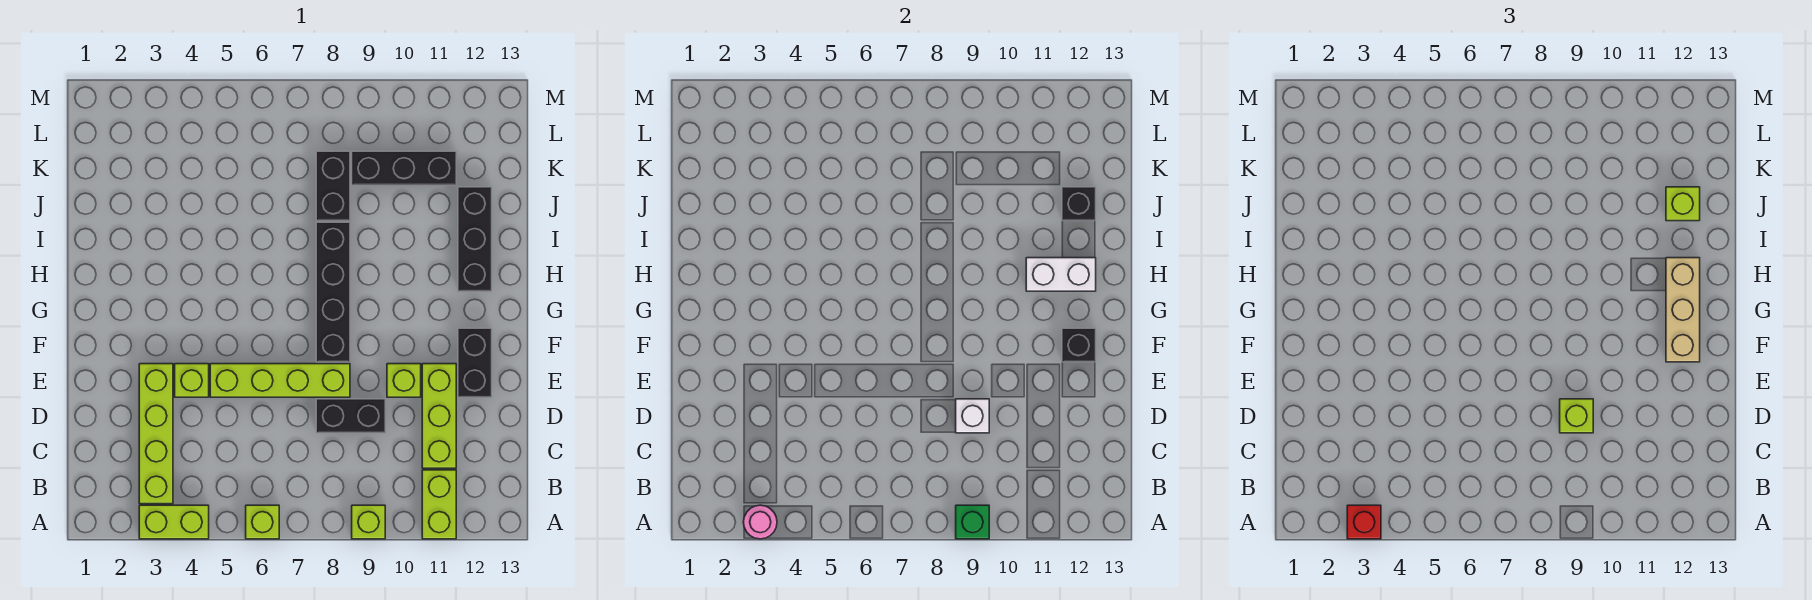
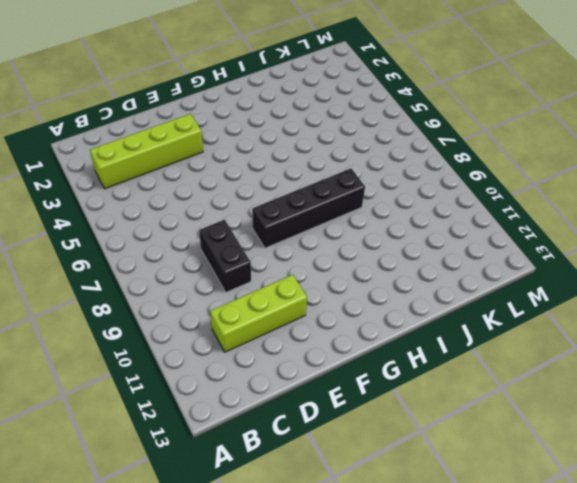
none -> lime brick A3:A4 level 1
none -> lime brick A6 level 1
none -> lime brick A9 level 1

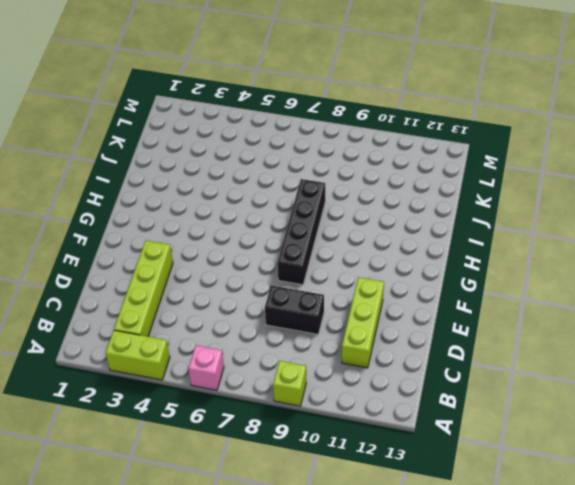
pink brick A6 level 1 -> lime brick A6 level 1
none -> lime brick A11:B11 level 1
none -> lime brick E4 level 1
none -> lime brick E5:E8 level 1

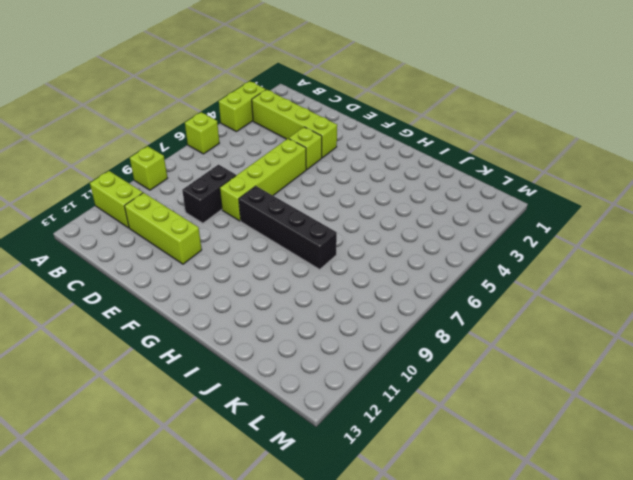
none -> lime brick E10 level 1
none -> black brick E12:F12 level 1
none -> black brick H12:J12 level 1

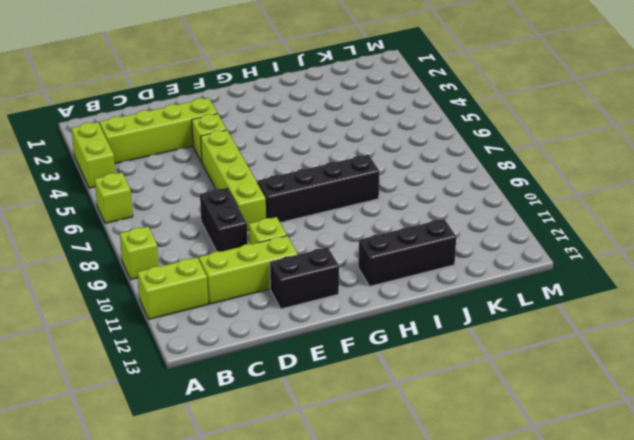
none -> black brick J8:K8 level 1
none -> black brick K9:K11 level 1
none -> pink round brick A3 level 2

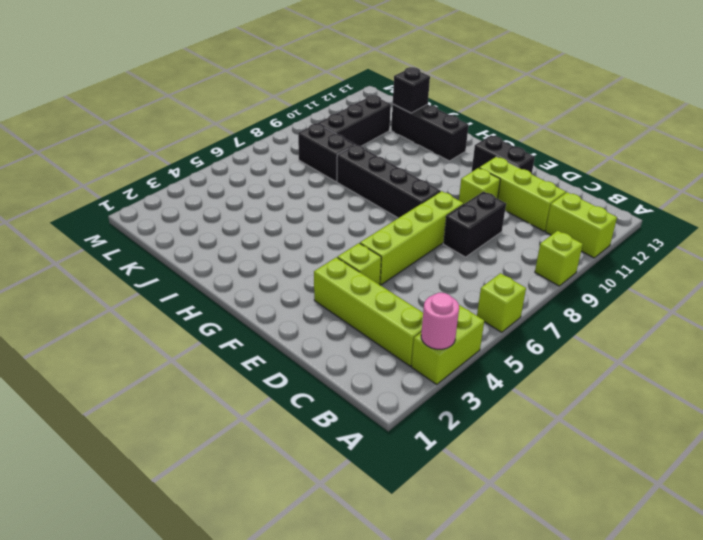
none -> green brick A9 level 2
none -> white brick D9 level 2
none -> black brick F12 level 2

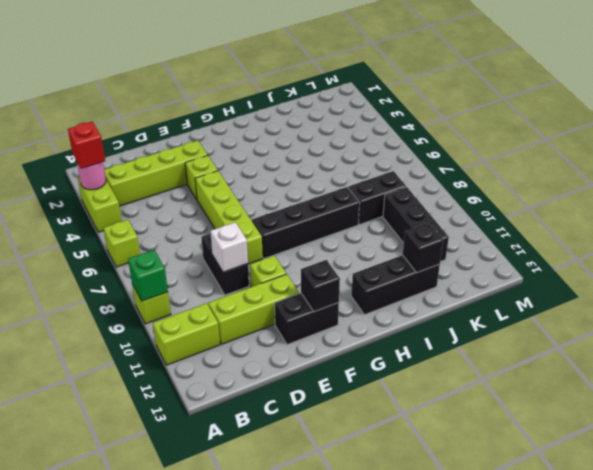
none -> white brick H11:H12 level 2
none -> lime brick D9 level 3
none -> tan brick F12:H12 level 3

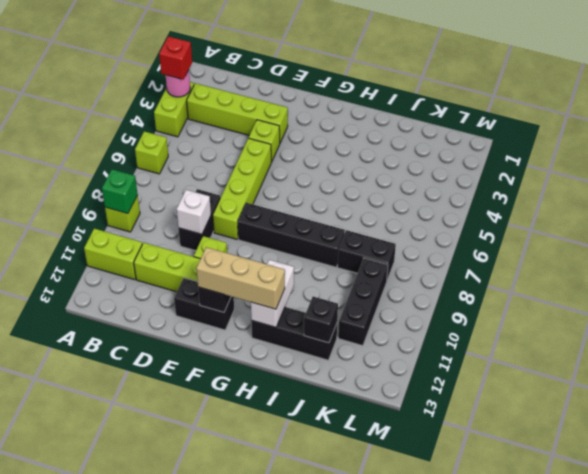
none -> lime brick D9 level 3
none -> lime brick J12 level 3

